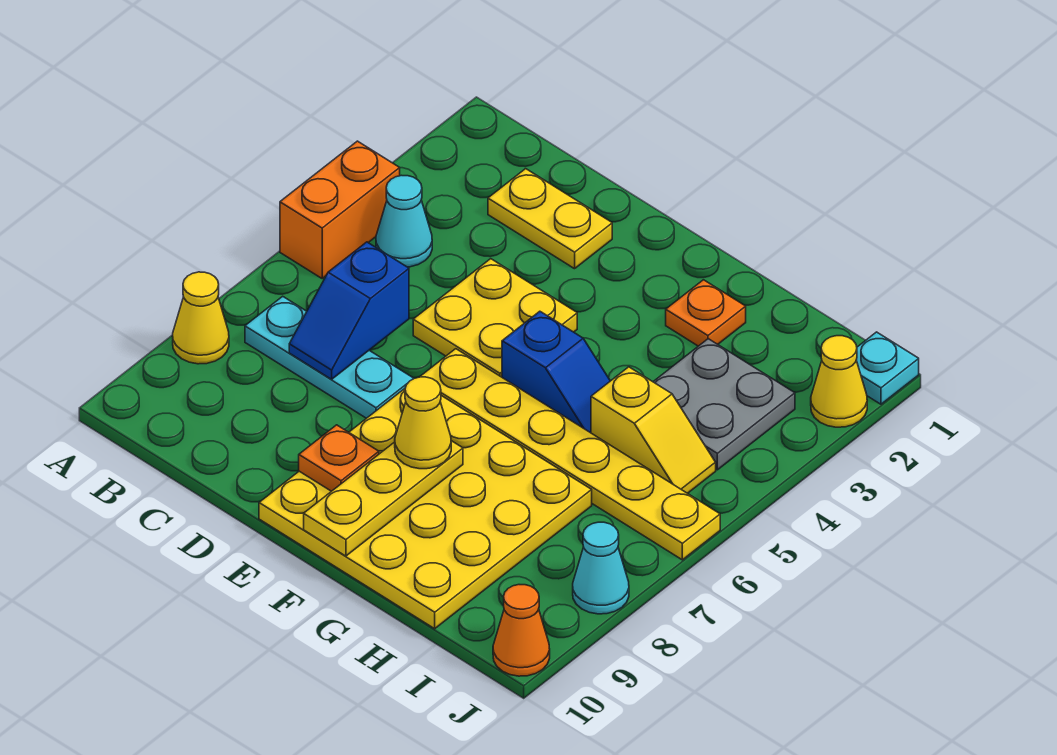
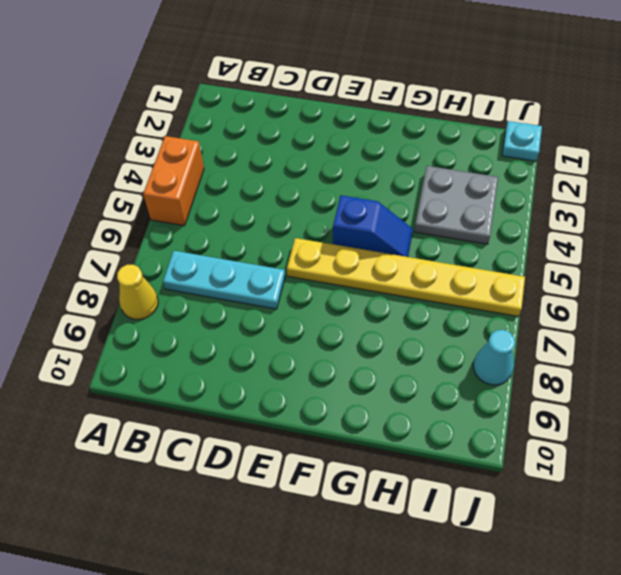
none -> cyan cone B4 level 1
none -> yellow plate C2:D2 level 1
none -> yellow plate D4:E5 level 1

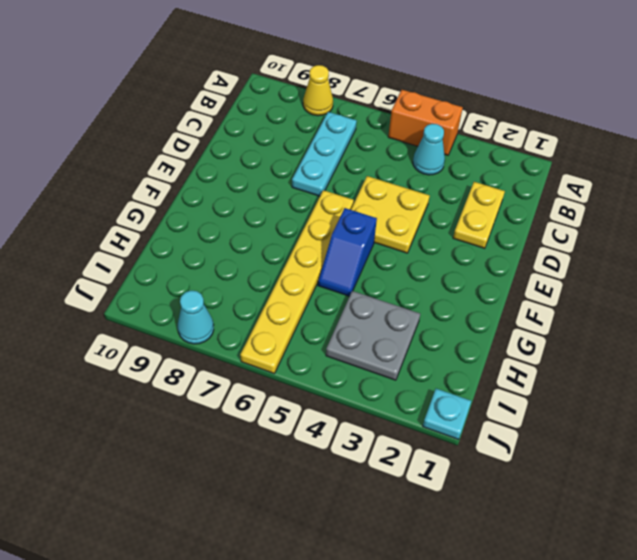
none -> yellow plate E7:H10 level 1
none -> orange plate G2 level 1
none -> yellow slope H5:I5 level 1 top H

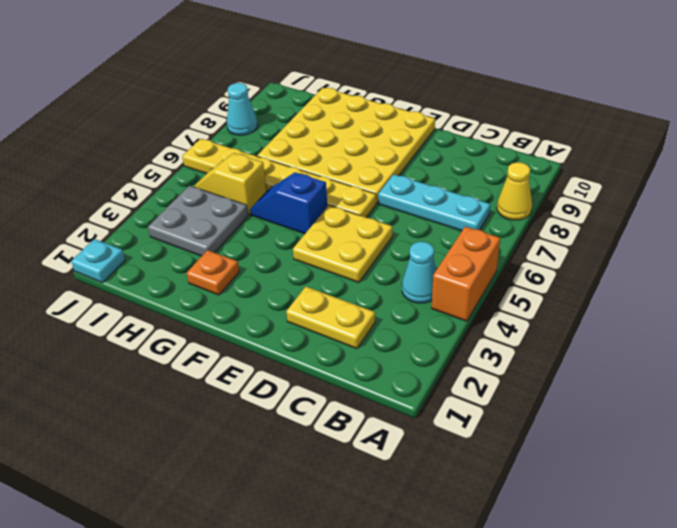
none -> yellow cone J2 level 1
none -> orange cone J10 level 1
none -> blue slope C6:C7 level 2 top 6

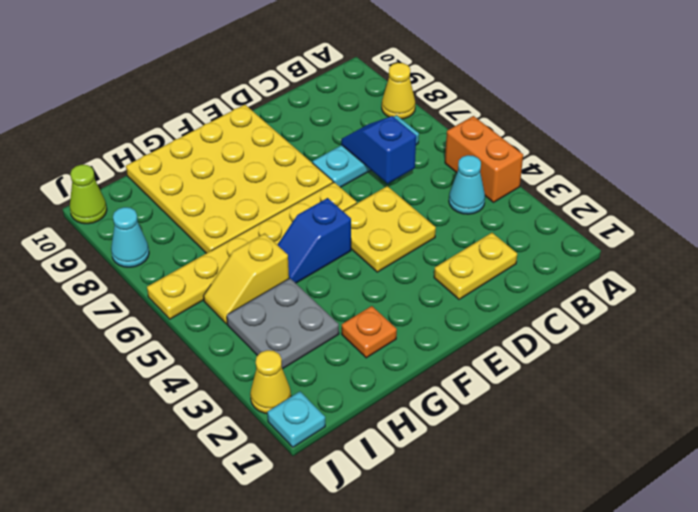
lime cone J10 level 1 -> orange cone J10 level 1
none -> orange plate E9 level 2
none -> yellow plate F8:F10 level 2
none -> yellow cone F8 level 3

